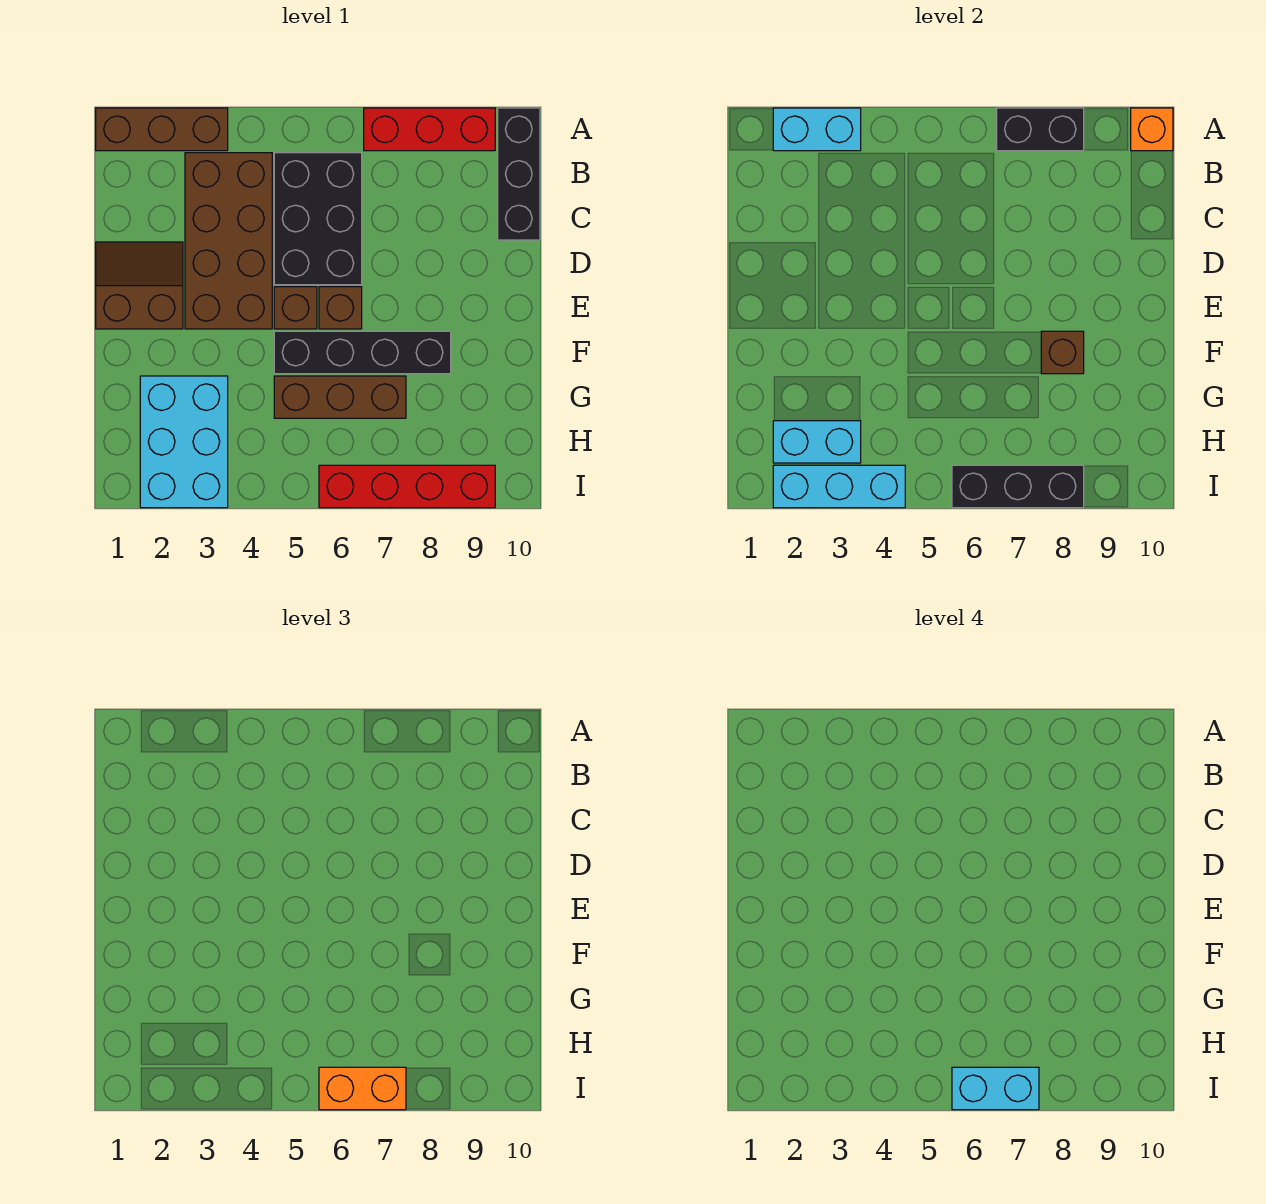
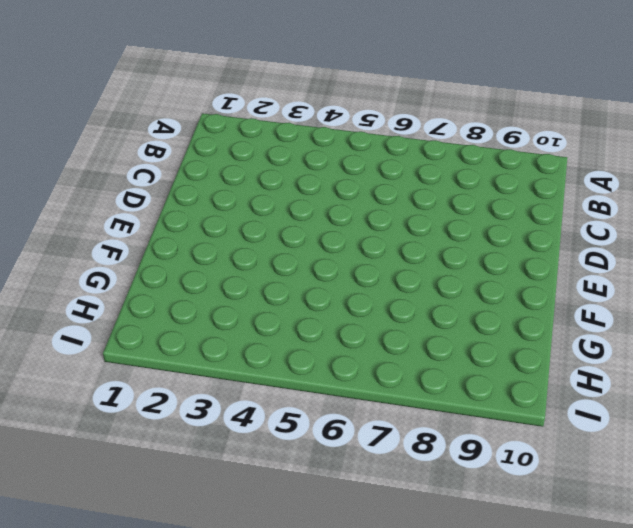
none -> brown brick A1:A3 level 1
none -> red brick A7:A9 level 1
none -> black brick A10:C10 level 1

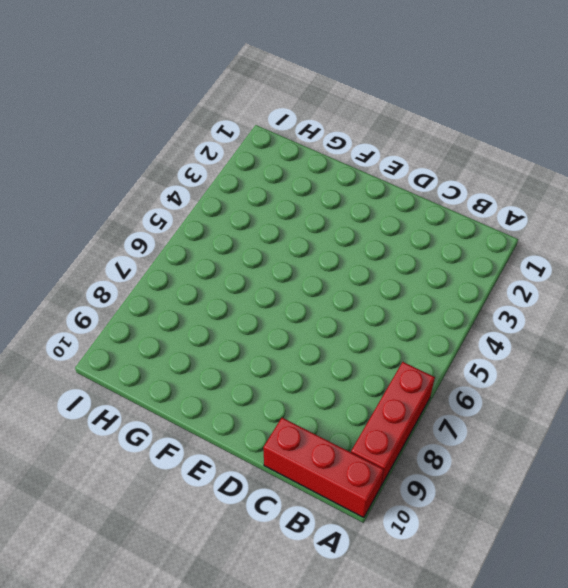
red brick A10:C10 level 1 -> black brick A10:C10 level 1
none -> brown brick A1:A3 level 1
none -> brown brick B3:E4 level 1
none -> black brick B5:D6 level 1

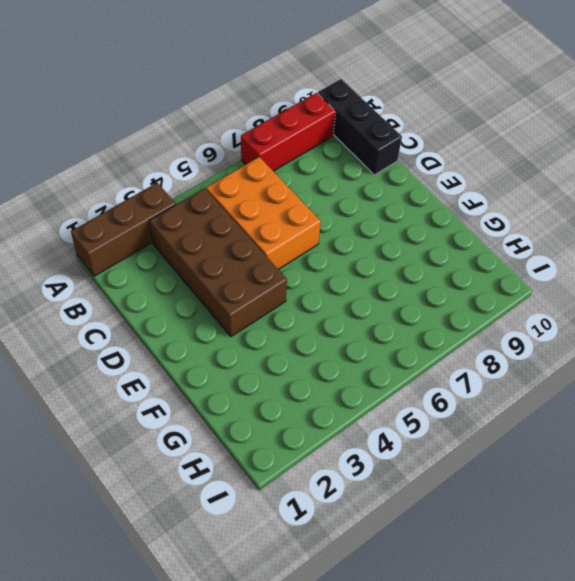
orange brick B5:D6 level 1 -> black brick B5:D6 level 1
none -> brown slope D1:E2 level 1 top E
none -> brown brick E5 level 1
none -> brown brick E6 level 1

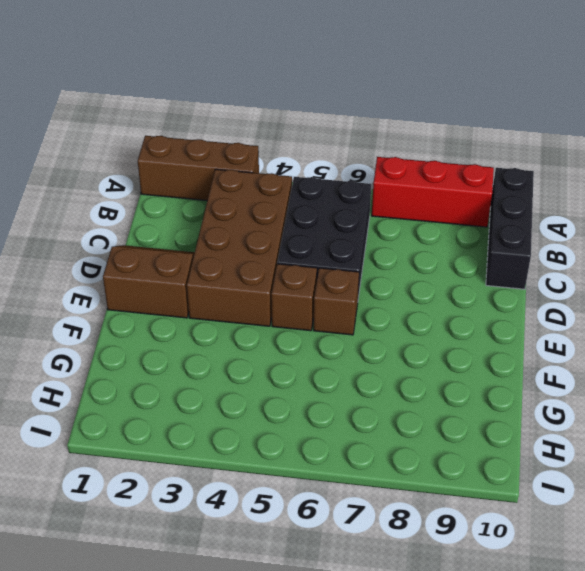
none -> black brick F5:F8 level 1
none -> cyan brick G2:I3 level 1
none -> brown brick G5:G7 level 1

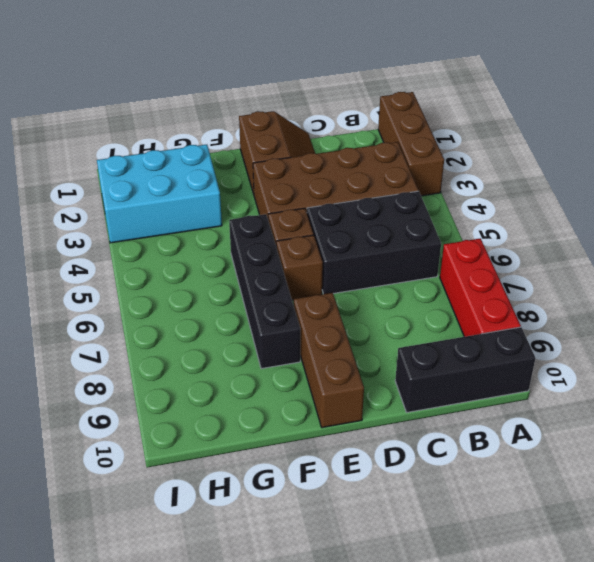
brown brick E8:E10 level 1 -> brown brick G5:G7 level 1
none -> red brick I6:I9 level 1
none -> cyan brick A2:A3 level 2
none -> black brick A7:A8 level 2

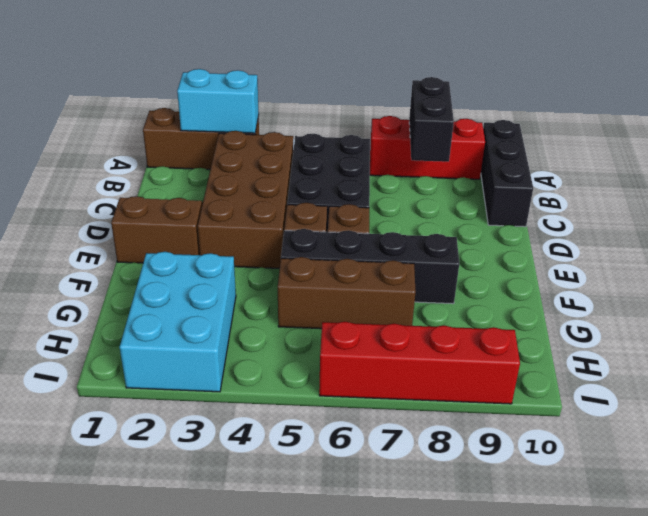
black brick A8:B8 level 2 -> black brick A7:A8 level 2
none -> orange brick A10 level 2
none -> brown brick F8 level 2
none -> cyan brick H2:H3 level 2

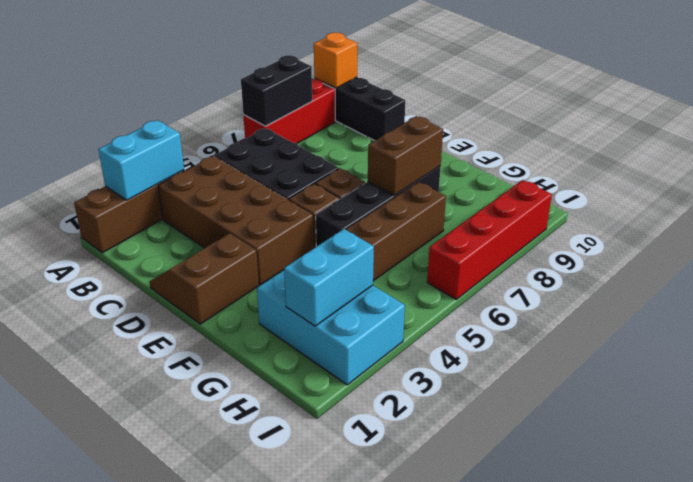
brown brick F7:F8 level 2 -> brown brick F8 level 2
none -> cyan brick I2:I4 level 2
none -> black brick I6:I8 level 2
none -> orange brick I6:I7 level 3

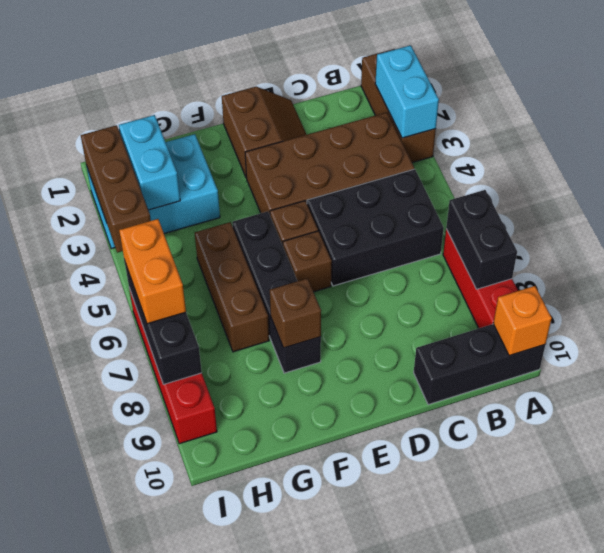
brown brick I2:I4 level 2 -> cyan brick I2:I4 level 2
none -> cyan brick I6:I7 level 4

